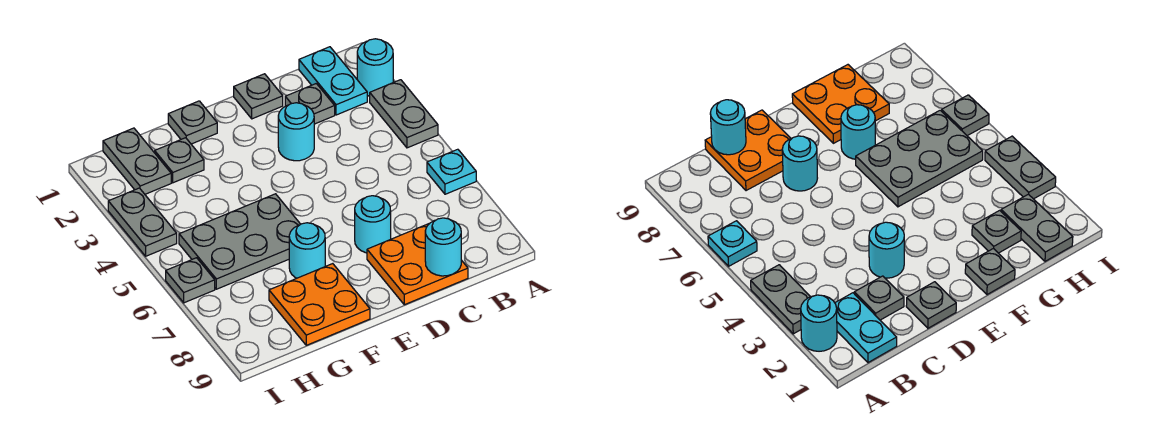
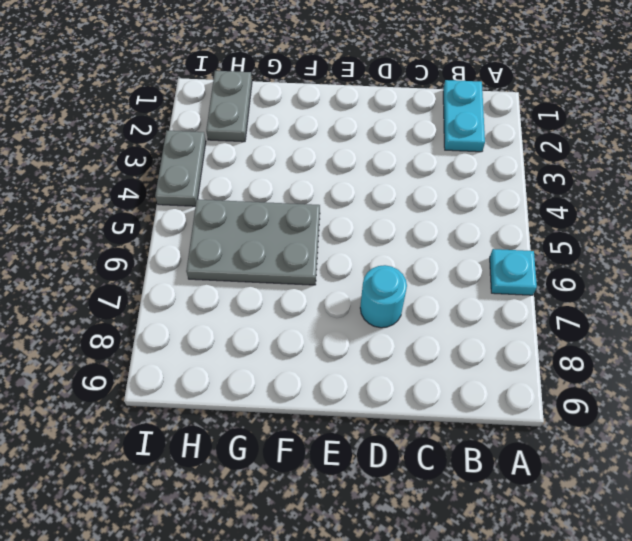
none -> cyan round brick A2 level 1
none -> grey plate A3:A4 level 1
none -> grey plate C2 level 1

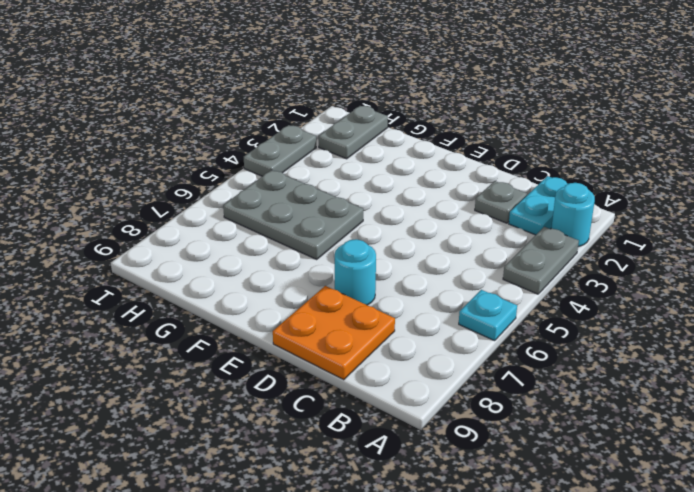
none -> grey plate D1 level 1
none -> cyan round brick D3 level 1
none -> grey plate F1 level 1

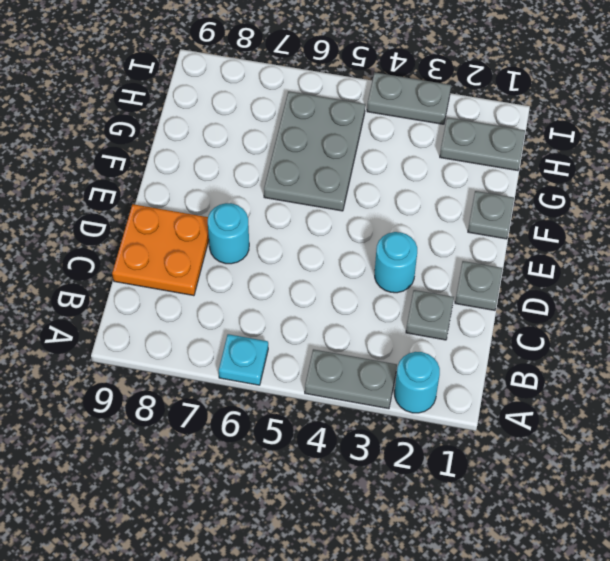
none -> cyan plate B1:B2 level 1
none -> cyan round brick F7 level 1
none -> orange plate F8:G9 level 1

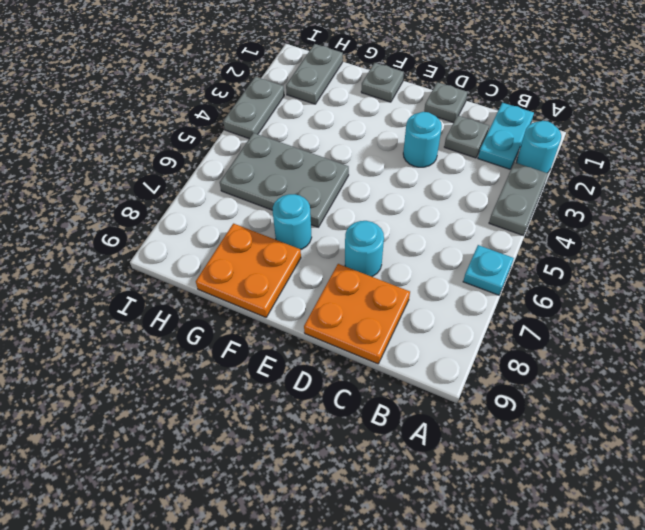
none -> grey plate G2 level 1
none -> grey plate I6 level 1
none -> cyan round brick C9 level 2

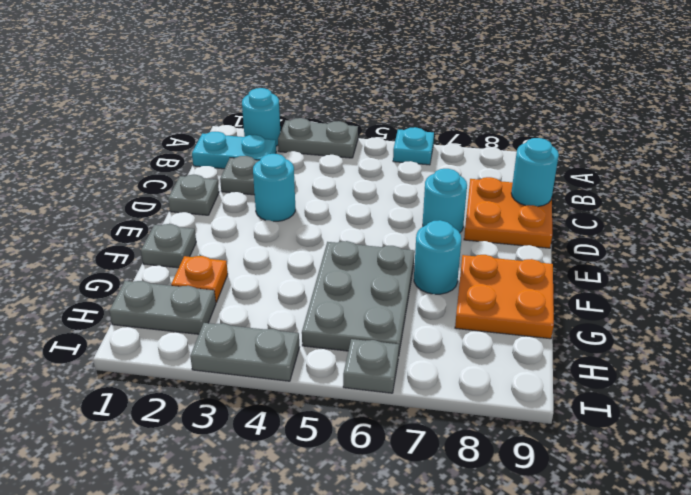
orange plate G2 level 1 -> grey plate G2 level 1

